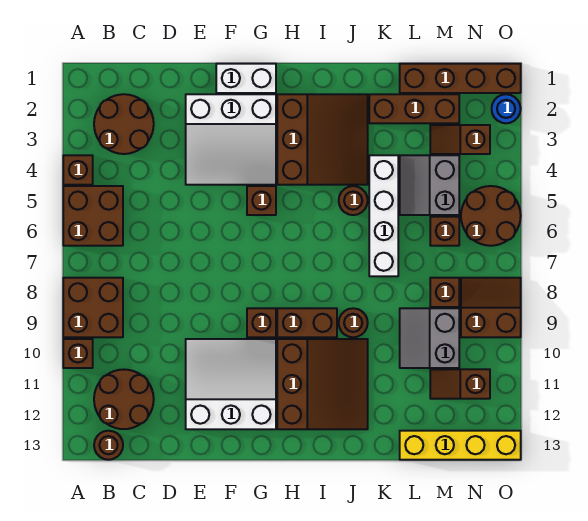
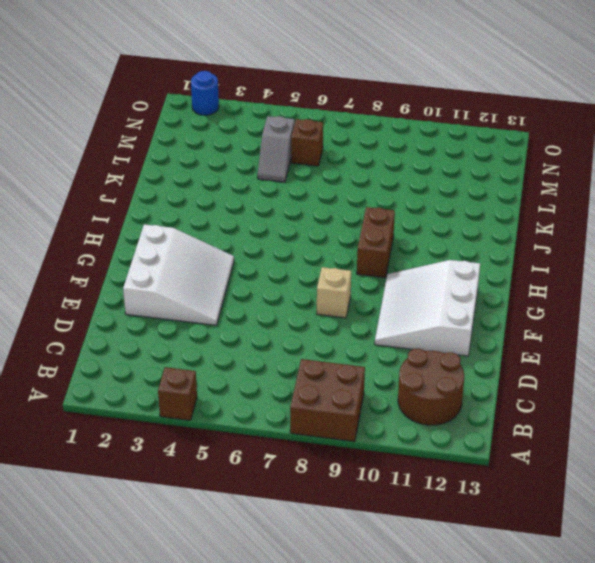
tan brick F8 level 1 -> none
grey slope L5:M5 level 1 top M -> grey slope L4:M5 level 1 top M
none -> brown brick A5:B6 level 1
none -> brown brick A10 level 1
none -> brown round brick B2:C3 level 1
none -> brown round brick B13 level 1

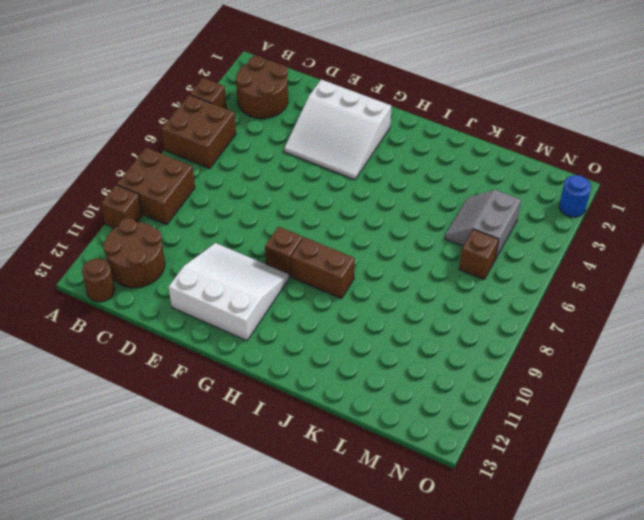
none -> white brick F1:G1 level 1
none -> brown brick G5 level 1
none -> brown slope H2:J4 level 1 top H
none -> brown slope H10:J12 level 1 top H

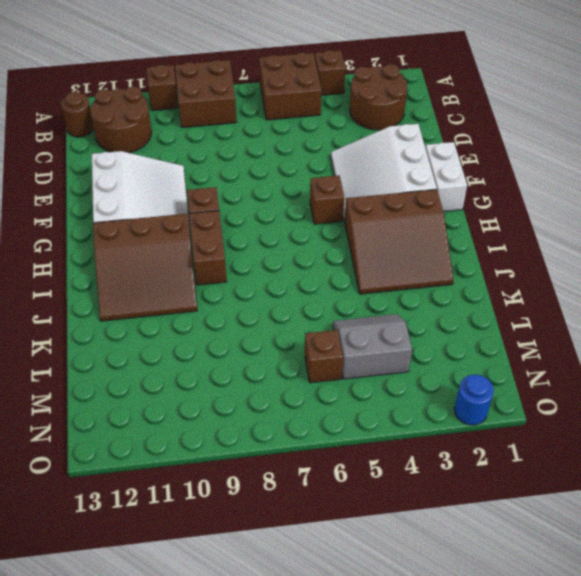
none -> brown round brick J5 level 1
none -> brown round brick J9 level 1
none -> brown brick K2:M2 level 1
none -> white brick K4:K7 level 1

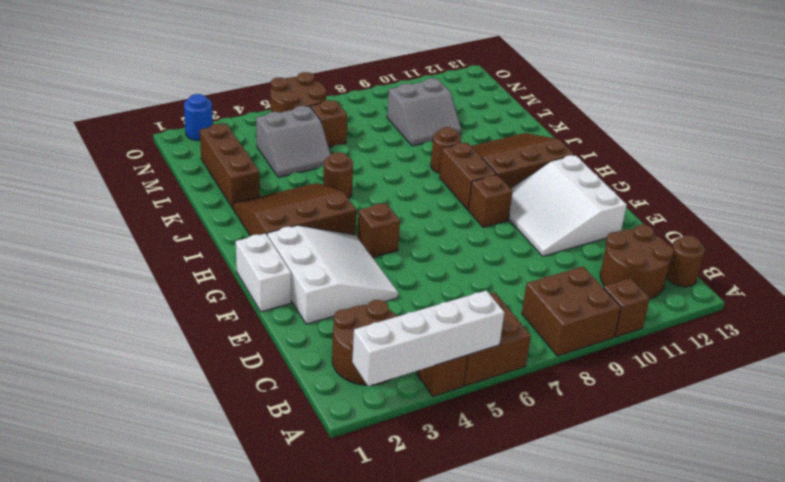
white brick A2:A5 level 2 -> white brick K4:K7 level 1
none -> brown brick L1:O1 level 1
none -> yellow brick L13:O13 level 1
none -> brown slope M3:N3 level 1 top N
none -> brown brick M8 level 1

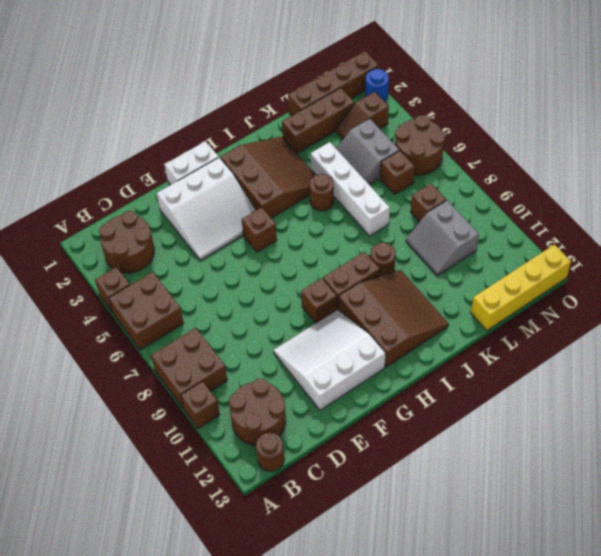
none -> brown slope M11:N11 level 1 top N
none -> brown slope N8:O9 level 1 top 9

